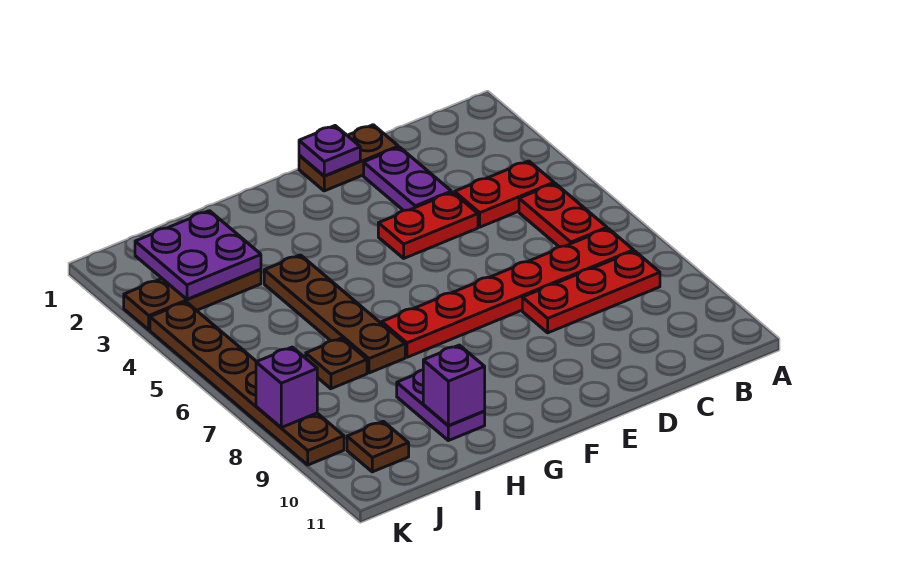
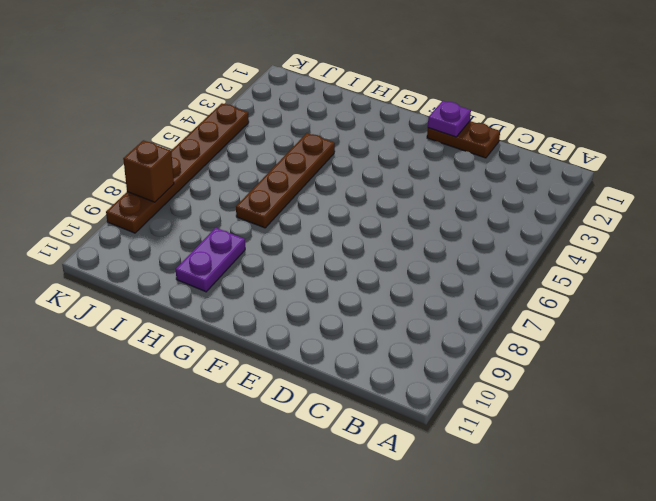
brown brick K8 level 2 -> purple brick K8 level 2
none -> red plate B4:C4 level 1
none -> red plate B5:B6 level 1
none -> red plate B7:G7 level 1

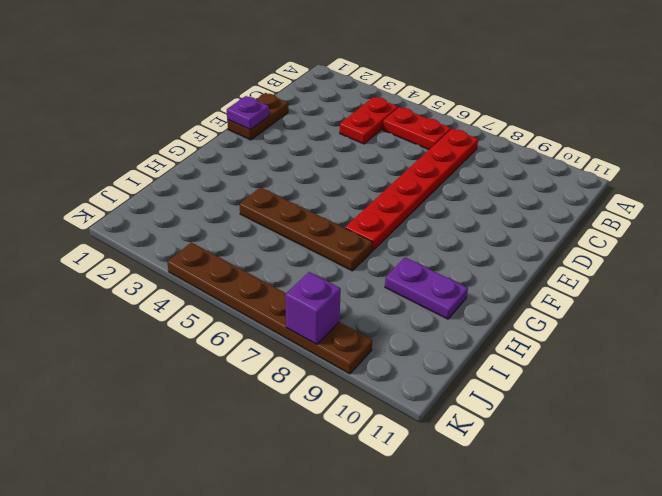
none -> red plate B8:D8 level 1
none -> purple plate D2:D3 level 1
none -> red plate D4:E4 level 1

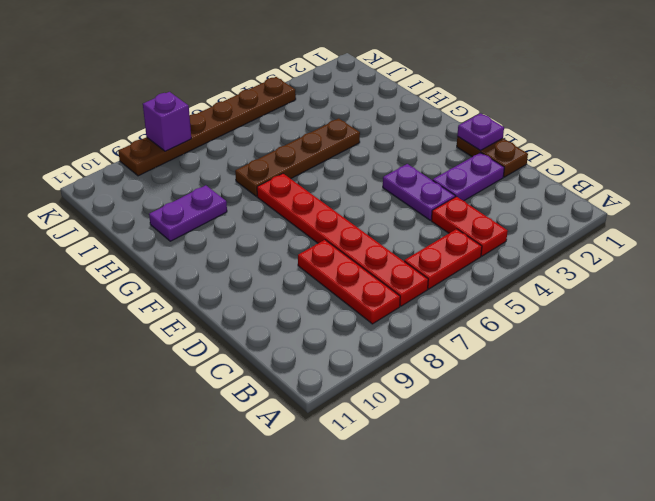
purple plate D4:E4 level 1 -> red plate D4:E4 level 1
none -> brown plate I3:K3 level 1
none -> brown plate I7 level 1
none -> brown plate J10 level 1

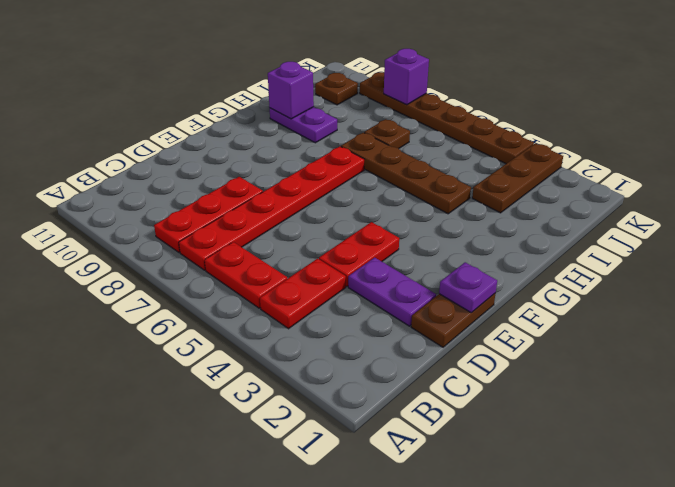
none -> purple plate I2:J3 level 2

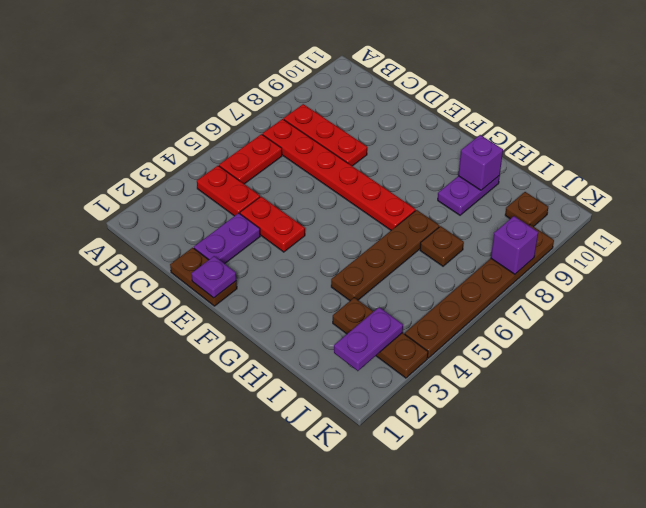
purple plate J2:J3 level 2 -> purple plate I2:J3 level 2

